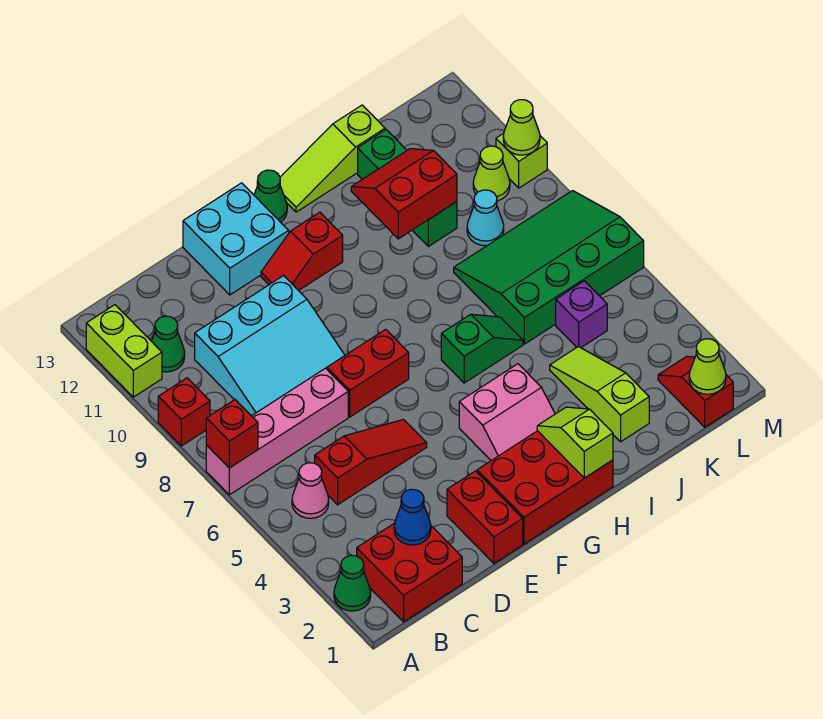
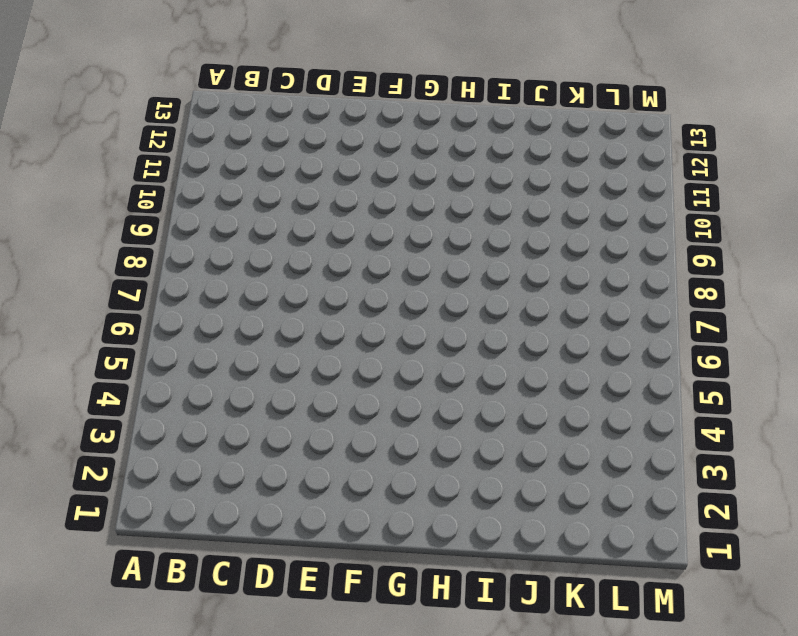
none -> green cone A2 level 1
none -> pink brick A7:D7 level 1
none -> red brick A9 level 1
none -> lime brick A11:A12 level 1

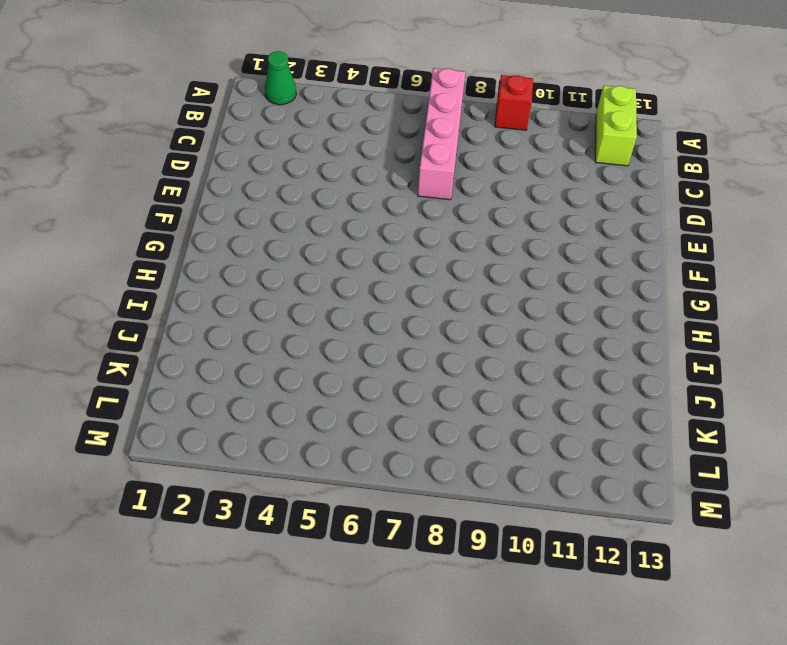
lime brick A12:B12 level 1 -> lime brick A11:A12 level 1
none -> red brick B1:C2 level 1
none -> pink cone B5 level 1
none -> green cone B11 level 1
none -> red slope C5:E5 level 1 top C

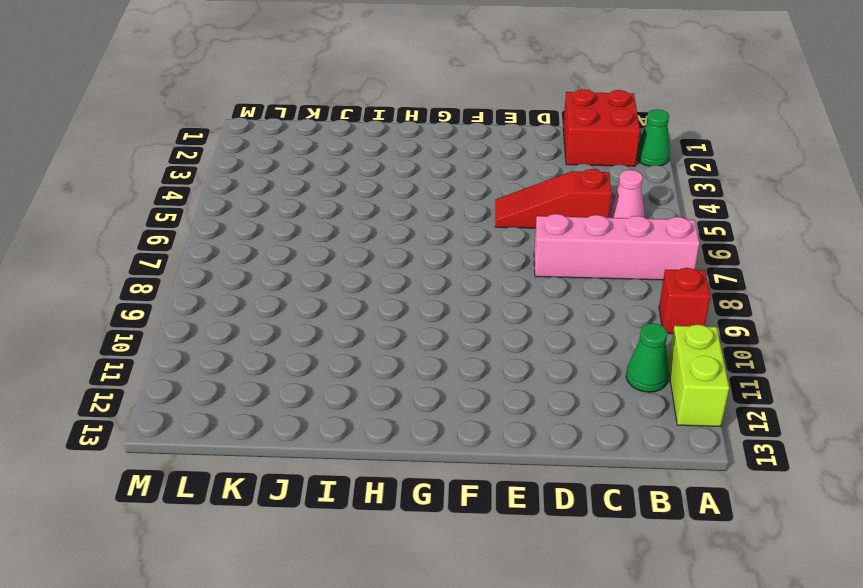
none -> cyan slope C8:E10 level 1 top 10
none -> red brick E1:E2 level 1
none -> red brick E7:F7 level 1
none -> cyan brick E12:F13 level 1

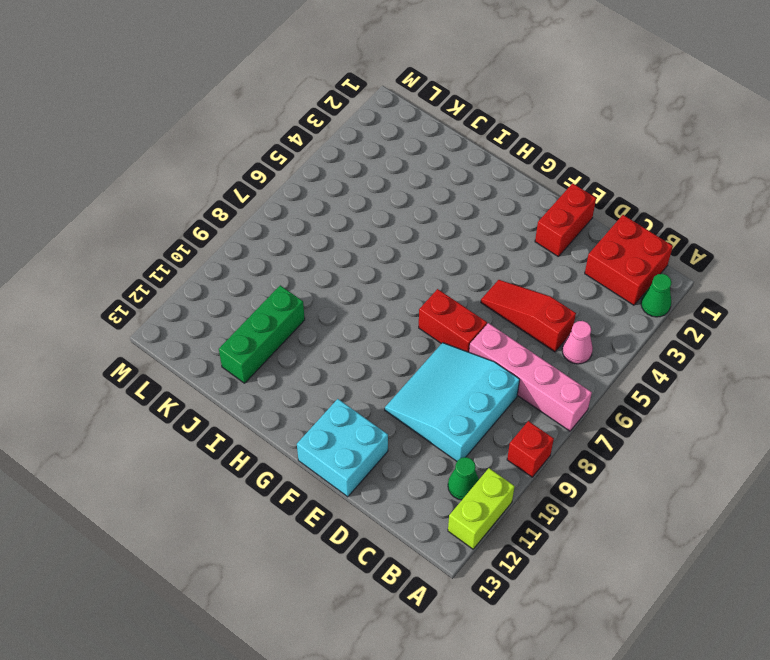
cyan slope C8:E10 level 1 top C -> cyan slope C8:E10 level 1 top 10
none -> red brick F1:H2 level 1
none -> red slope F11:G11 level 1 top G
none -> pink slope G3:H4 level 1 top 4
none -> green cone G13 level 1

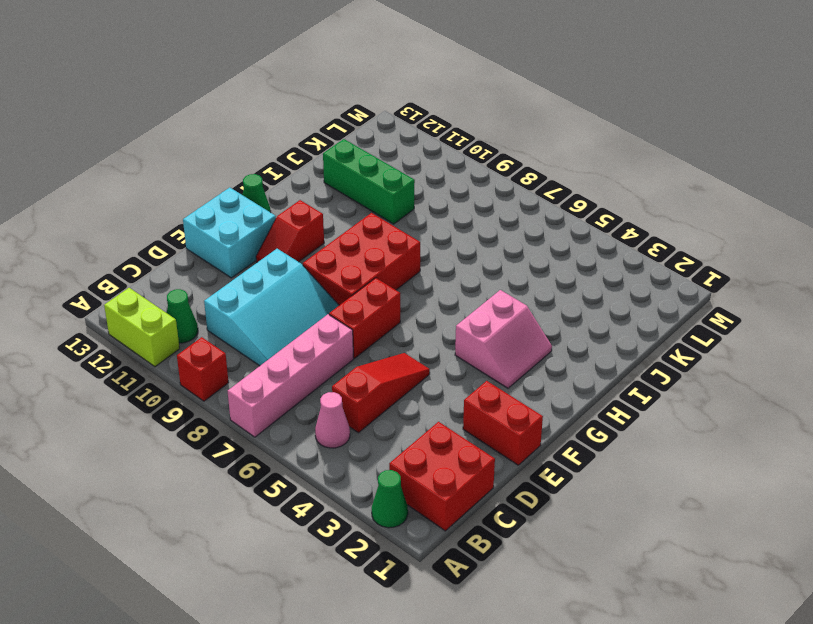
red brick F8:H9 level 1 -> red brick F1:H2 level 1
none -> green slope H6:I6 level 1 top H
none -> lime slope H13:J13 level 1 top J
none -> lime slope J2:J4 level 1 top 2
none -> green slope J6:M8 level 1 top 6

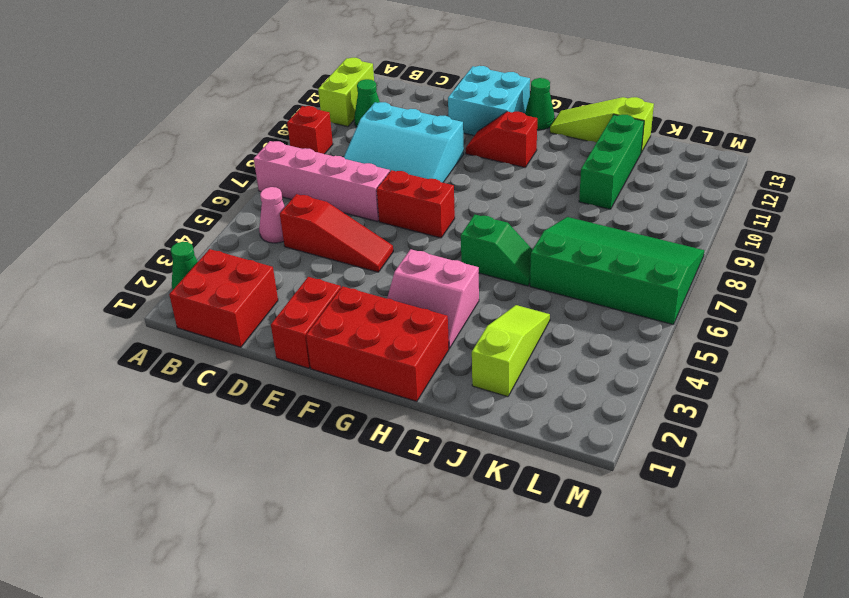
none -> purple brick K5 level 1
none -> cyan cone K9 level 1
none -> red slope L1:L2 level 1 top 1
none -> lime cone L10 level 1

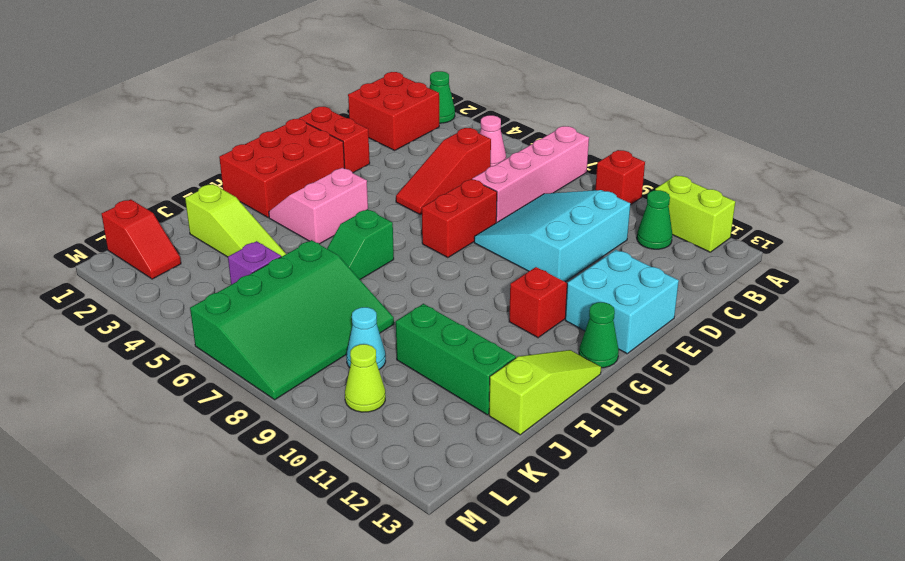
none -> lime brick M10 level 1
none -> red brick A7 level 2
none -> blue cone C2 level 2
none -> lime slope H1:H2 level 2 top 1

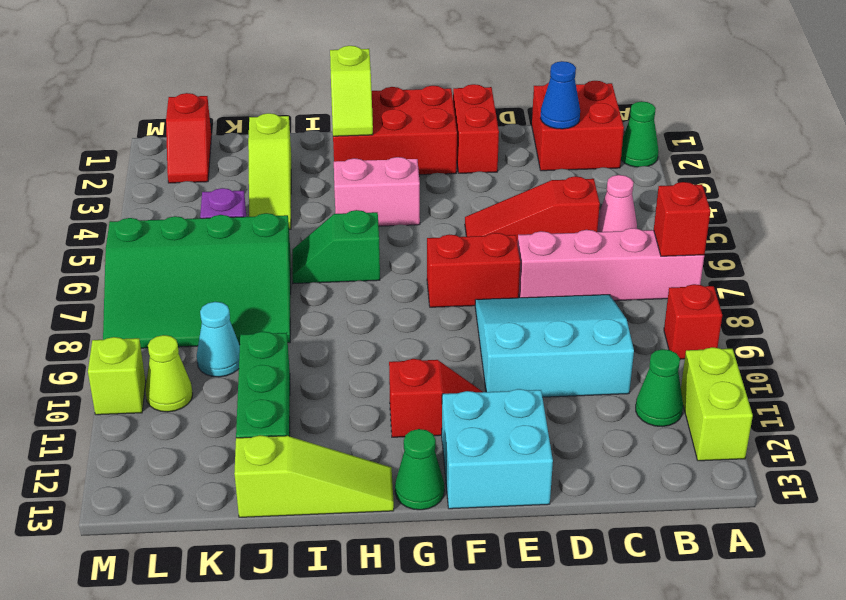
none -> red slope I10:J11 level 2 top 10
none -> lime cone L1 level 2
none -> lime cone M10 level 2

